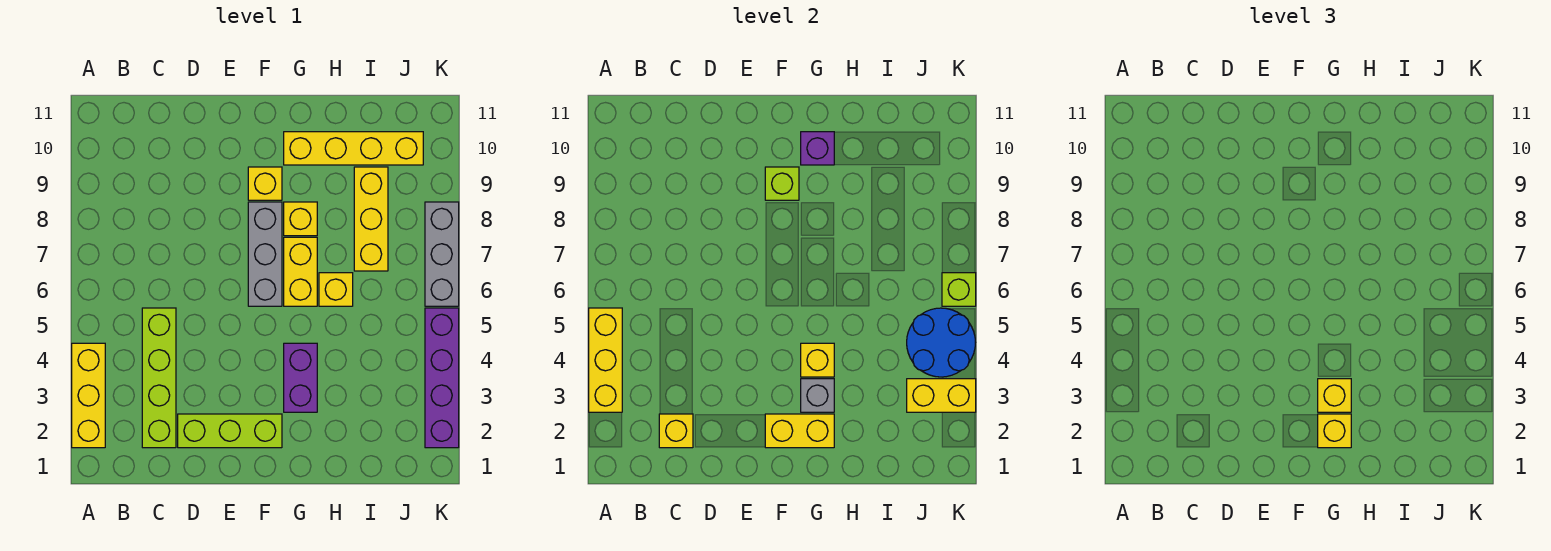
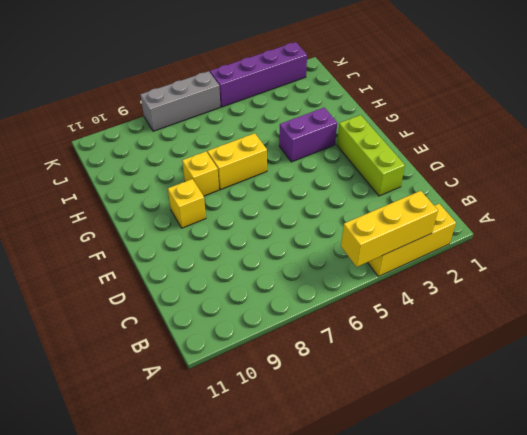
none -> lime brick C2:C5 level 1
none -> grey brick F6:F8 level 1
none -> yellow brick G10:J10 level 1

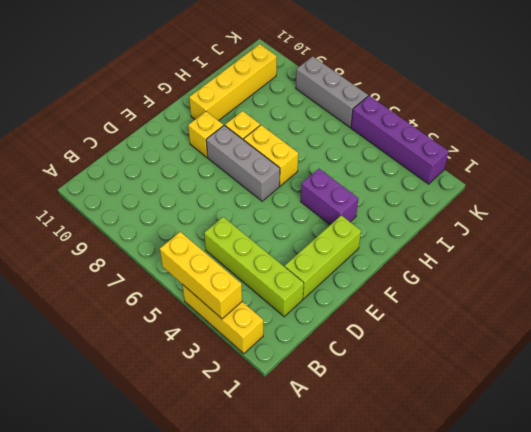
none -> yellow brick H6 level 1
none -> yellow brick I7:I9 level 1
none -> yellow brick C2 level 2

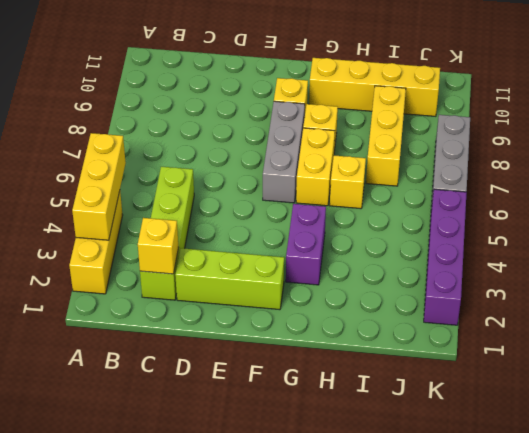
none -> yellow brick F2:G2 level 2
none -> lime brick F9 level 2
none -> grey brick G3 level 2

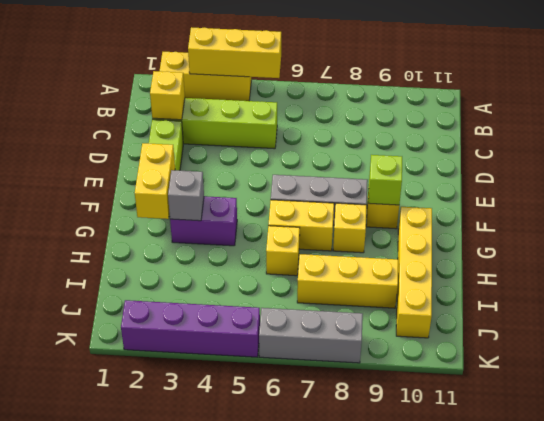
none -> yellow brick G4 level 2
none -> purple brick G10 level 2
none -> yellow brick J3:K3 level 2

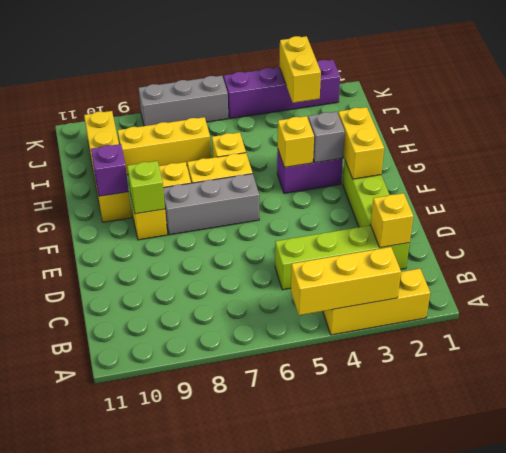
none -> blue round brick J4:K5 level 2
none -> lime brick K6 level 2
none -> yellow brick G2 level 3

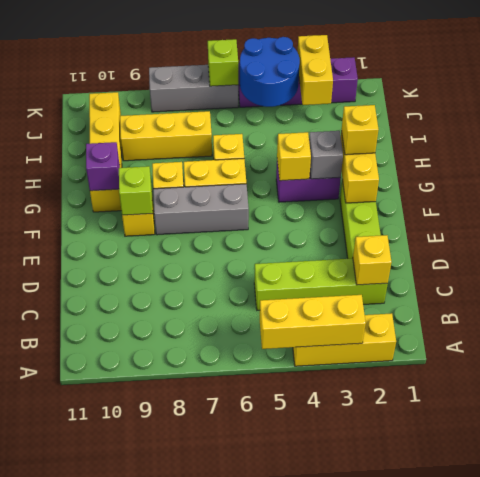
none -> yellow brick G3 level 3

